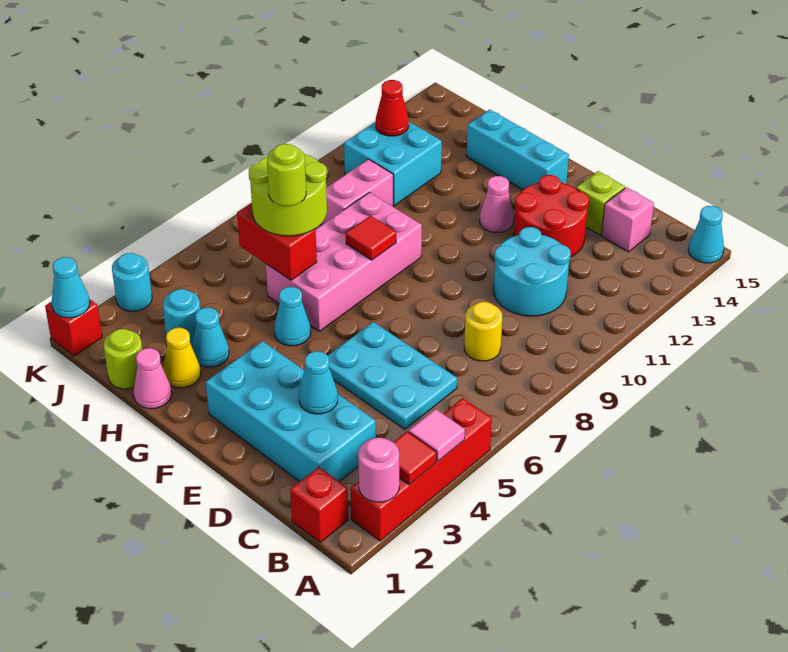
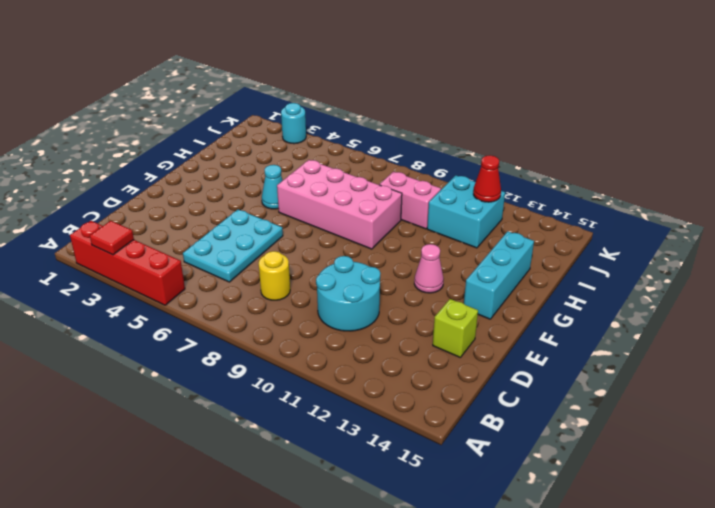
none -> cyan cone A15 level 1
none -> red brick B1 level 1
none -> cyan brick C2:F3 level 1
none -> pink brick C14 level 1

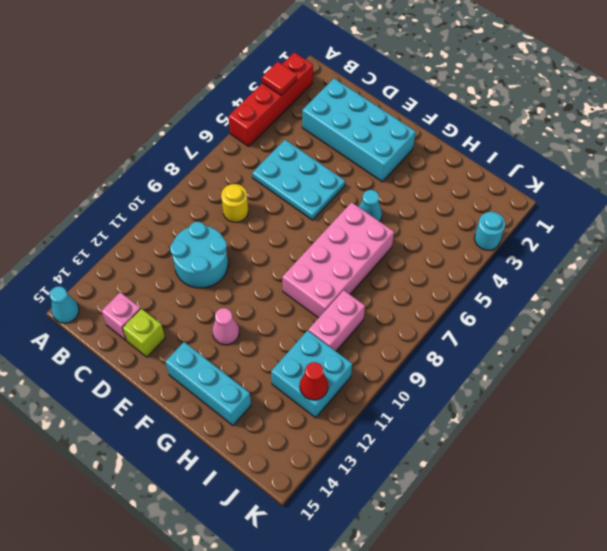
none -> red brick B1 level 1
none -> red round brick D12:E13 level 1
none -> pink cone H1 level 1
none -> yellow cone H2 level 1

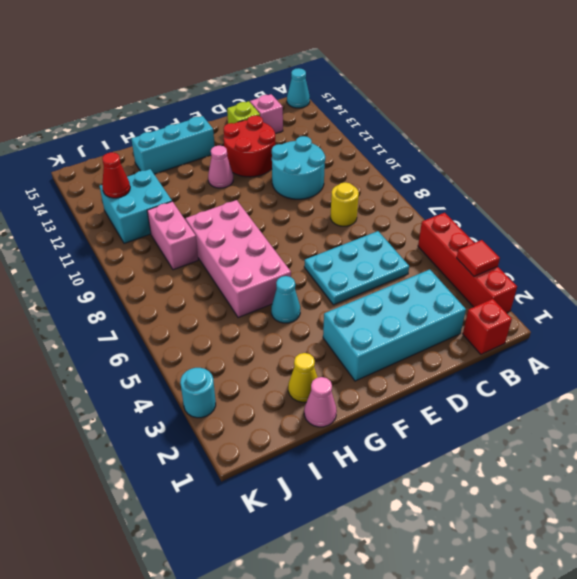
none -> cyan cone H3 level 1
none -> lime round brick I1 level 1
none -> cyan round brick I3 level 1
none -> red brick K1 level 1

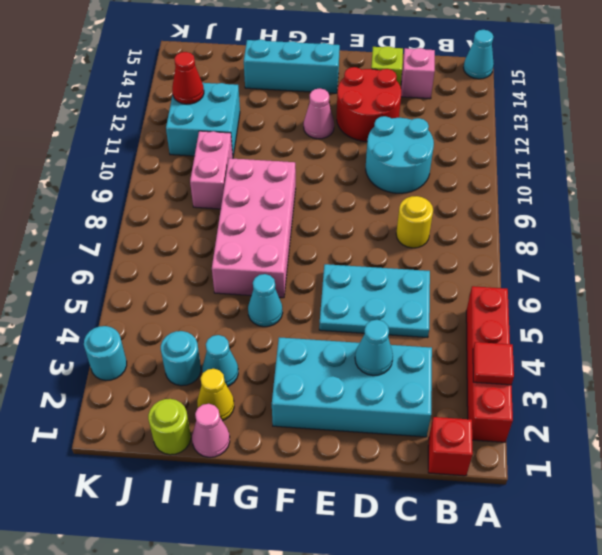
none -> red brick K1 level 1
none -> pink round brick A2 level 2
none -> pink tile A4 level 2
none -> red tile G8 level 2

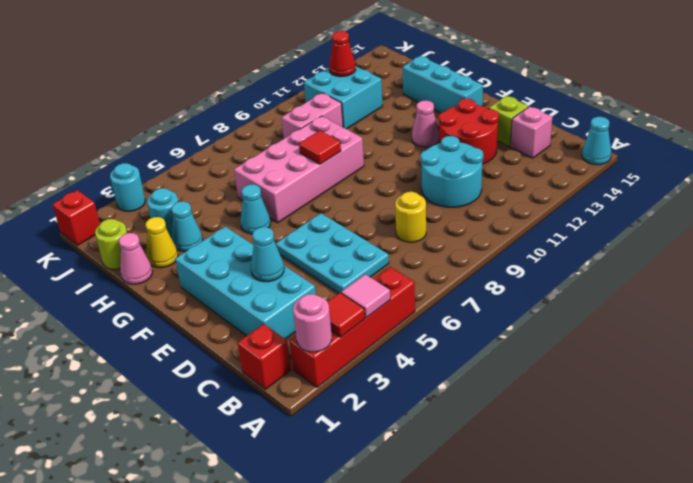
none -> red brick H6:I6 level 2
none -> cyan cone K1 level 2
none -> lime round brick H6:I7 level 3
none -> lime round brick H6 level 4

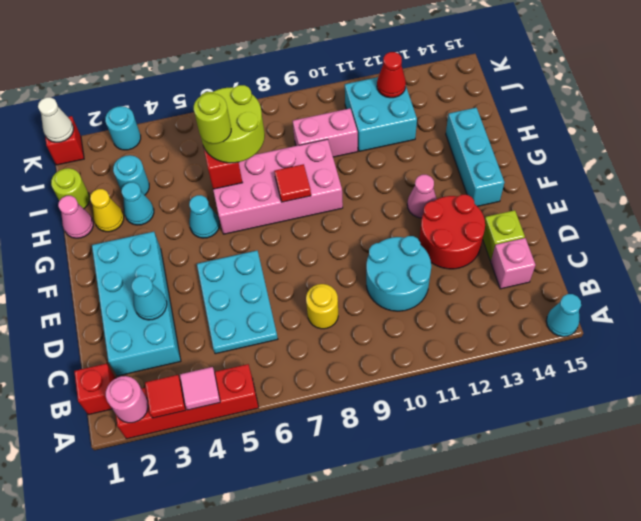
white cone K1 level 2 -> cyan cone K1 level 2

